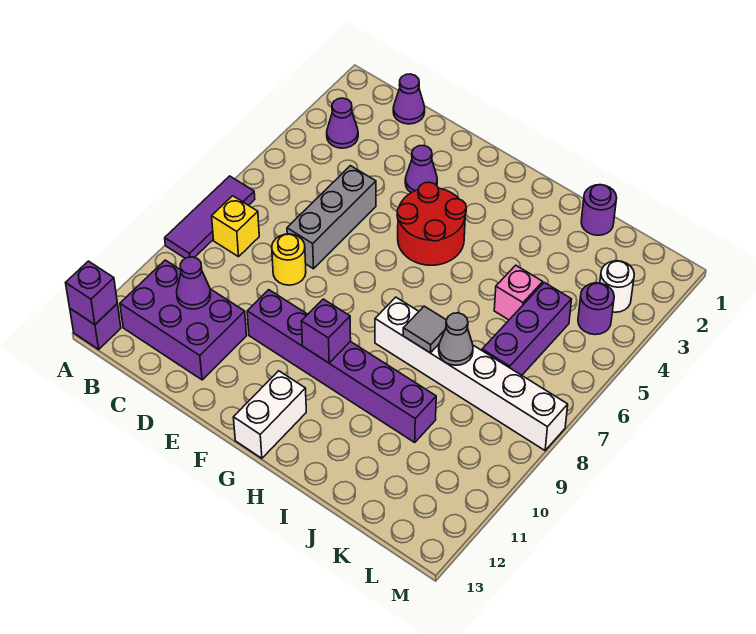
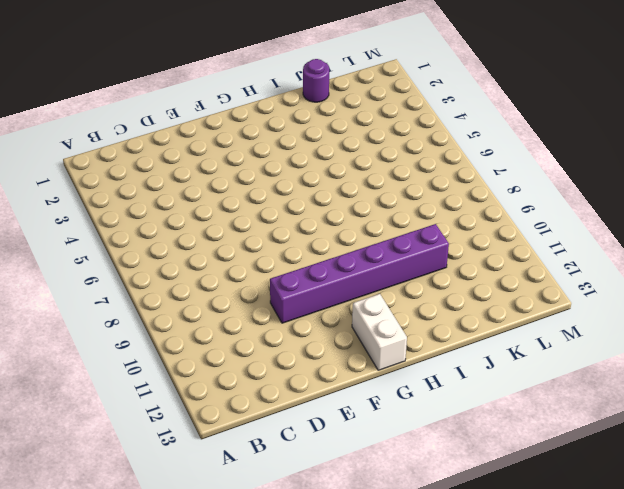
none -> purple tile A7:A9 level 1
none -> purple brick A13 level 1
none -> purple cone B3 level 1

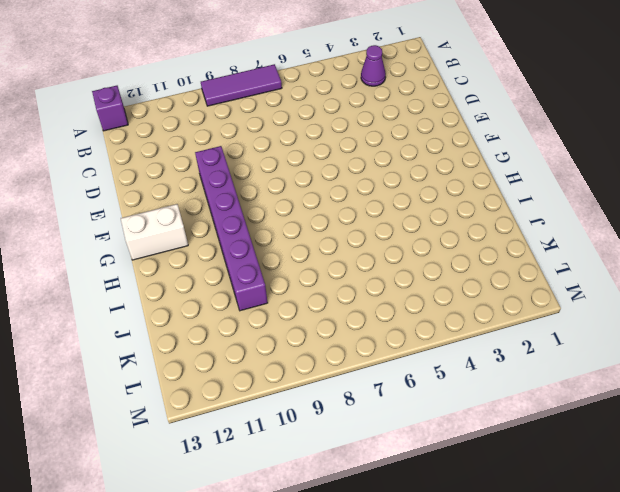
none -> yellow brick B8 level 1
none -> purple brick B11:D12 level 1
none -> purple cone C1 level 1

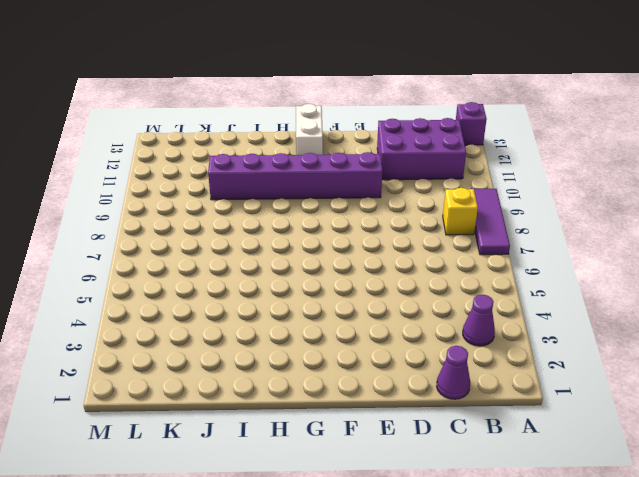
none -> grey brick D5:D7 level 1
none -> yellow round brick D8 level 1
none -> purple cone E3 level 1

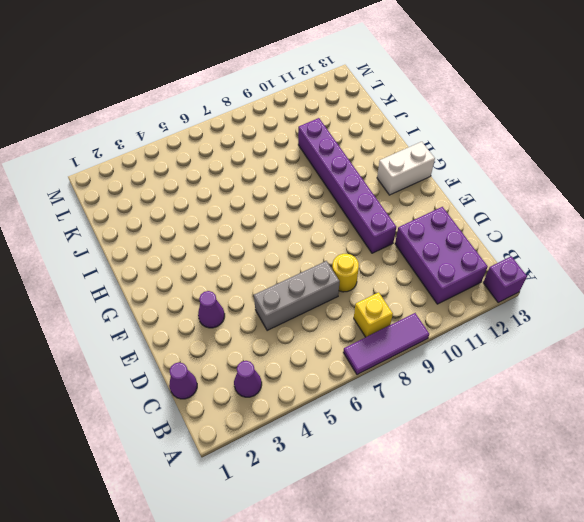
none -> red round brick F4:G5 level 1
none -> white brick H8:M8 level 1
none -> purple round brick J1 level 1

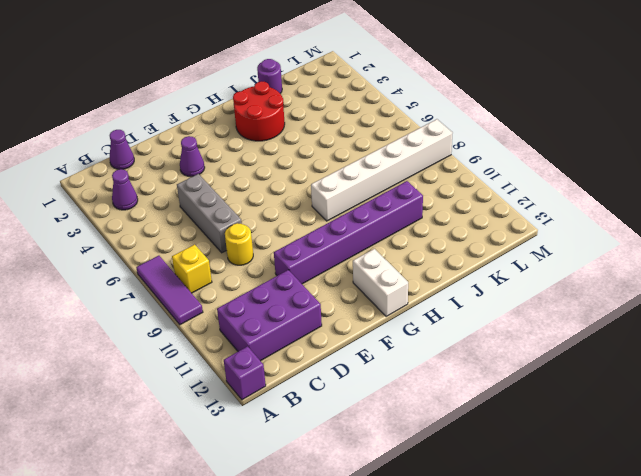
red round brick H2:I3 level 1 -> red round brick F4:G5 level 1
none -> pink brick J5 level 1
none -> purple brick K5:K7 level 1
none -> white round brick L3 level 1

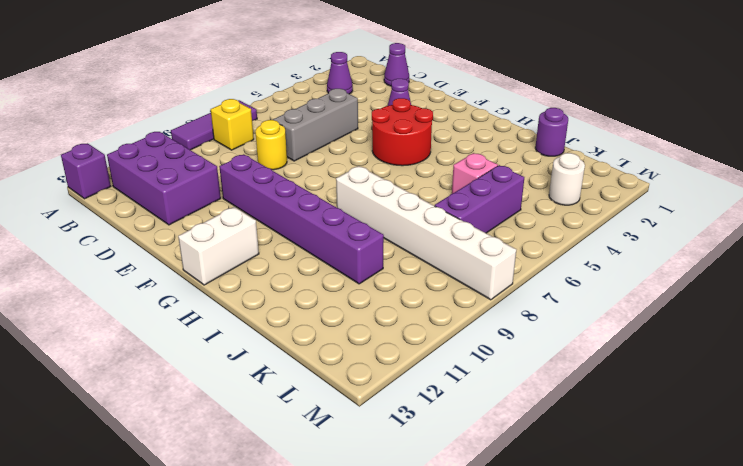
none -> purple round brick L4 level 1
none -> purple brick A13 level 2
none -> purple cone C11 level 2

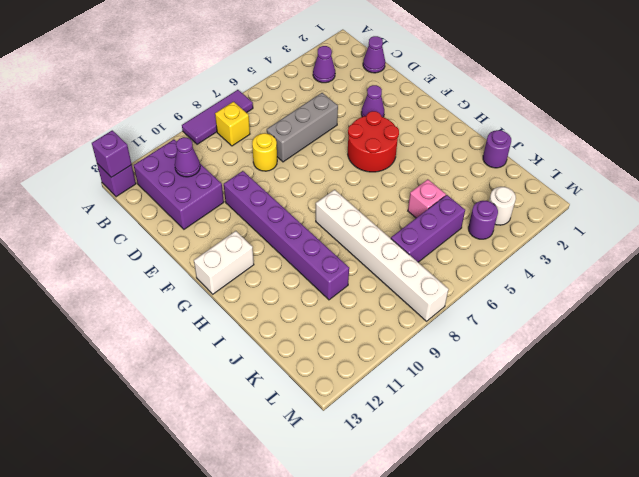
none -> purple brick G10 level 2
none -> grey tile I8 level 2
none -> grey cone J8 level 2

